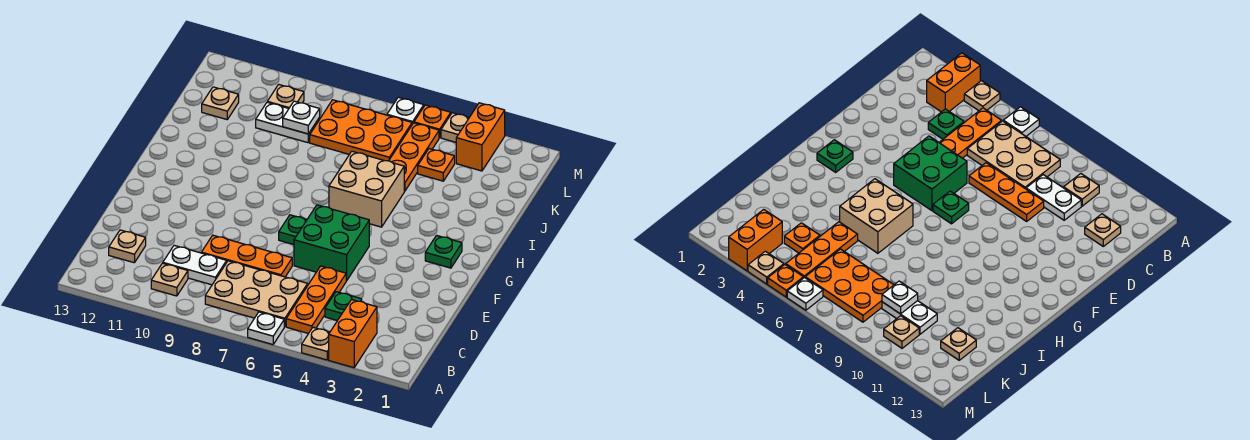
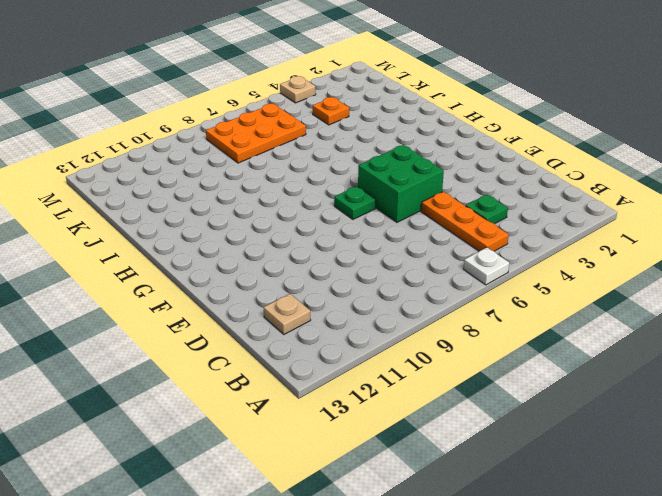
none -> orange brick A3:B3 level 1
none -> tan plate A4 level 1
none -> tan plate B6:C8 level 1

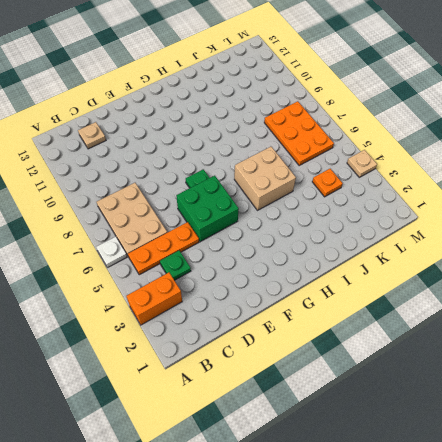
none -> tan plate A4 level 1
none -> tan plate B10 level 1
none -> white plate C9:C10 level 1

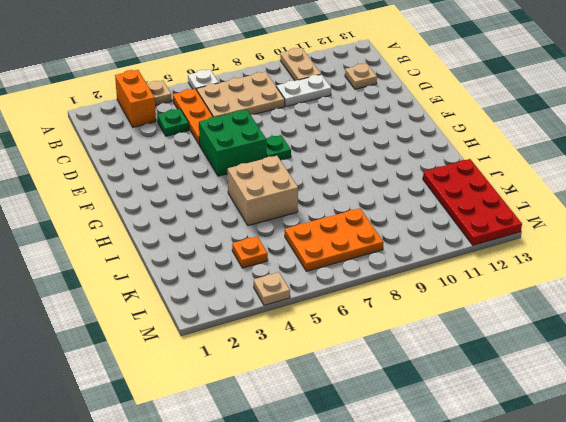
tan plate A10:B10 level 1 -> tan plate B10 level 1
red plate J12:M13 level 1 -> tan plate K12 level 1
none -> orange plate D7:D9 level 1
none -> green plate G2 level 1
none -> orange plate J5:L5 level 1

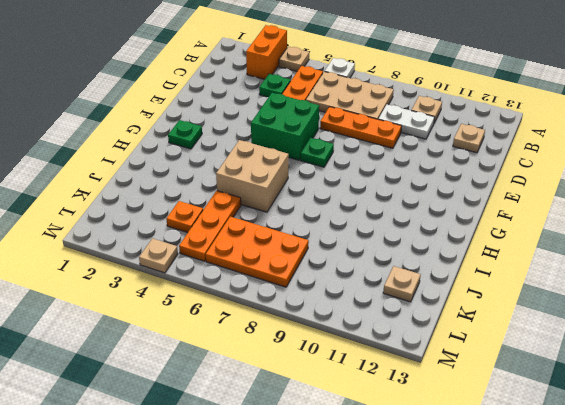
none -> white plate K9:K10 level 1
none -> orange brick L3:M3 level 1
none -> tan plate L10 level 1

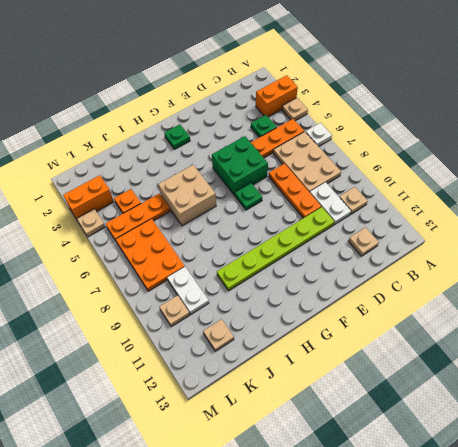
lime plate D10:I10 level 1 -> none
none -> orange plate M5 level 1
none -> white plate M6 level 1
none -> white plate K9 level 2

